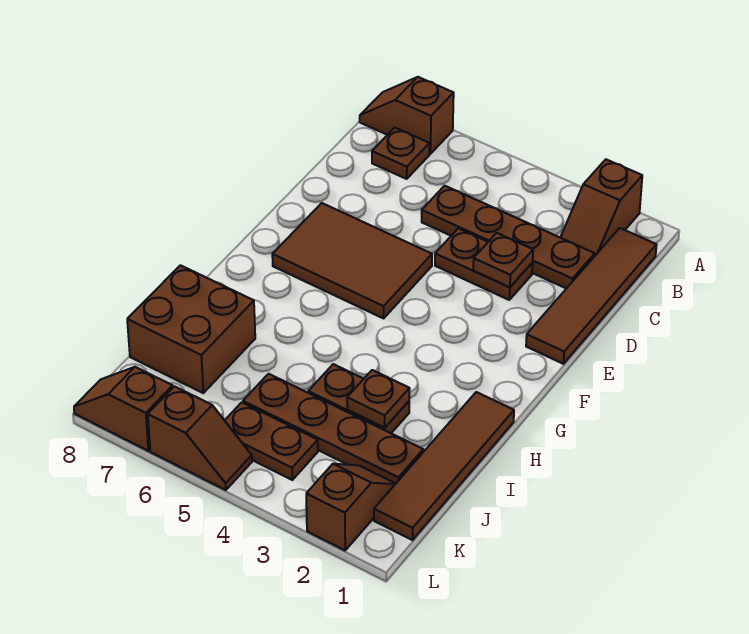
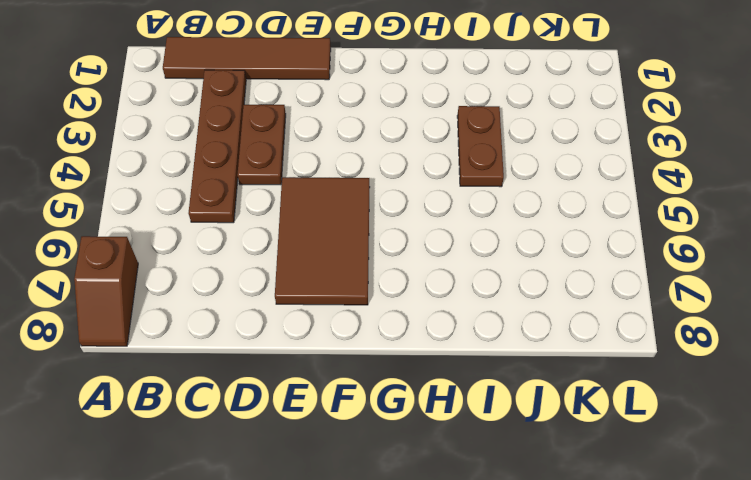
none -> brown slope A2:B2 level 1 top A
none -> brown plate B7 level 1
none -> brown tile H1:K1 level 1

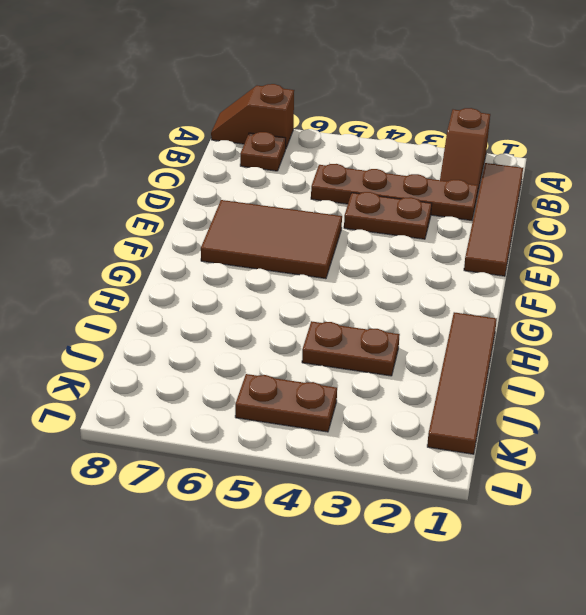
none -> brown brick I7:J8 level 1
none -> brown plate J2:J5 level 1
none -> brown slope K2:L2 level 1 top L

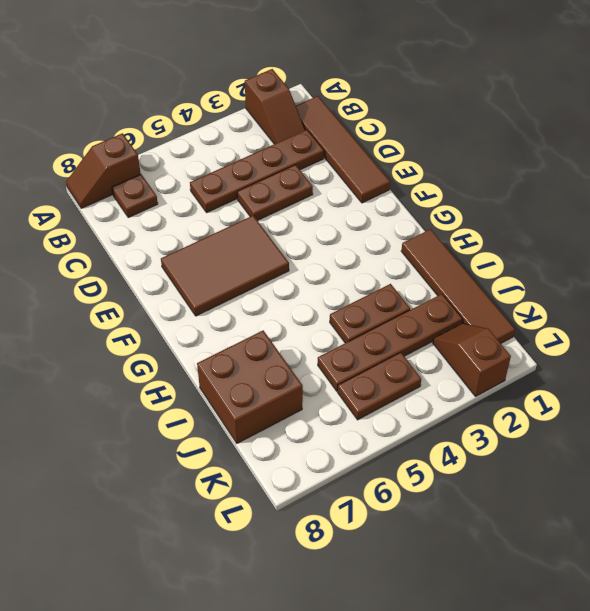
none -> brown slope L5:L6 level 1 top 6
none -> brown slope L7:L8 level 1 top 7
none -> brown plate D3 level 2

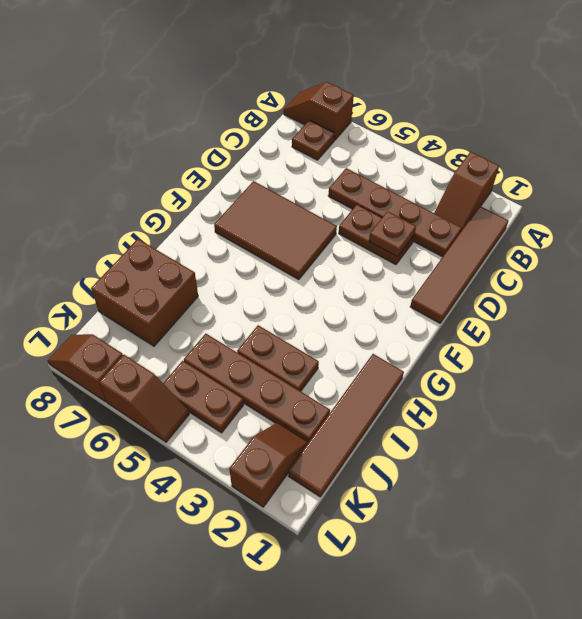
none -> brown plate I3 level 2

